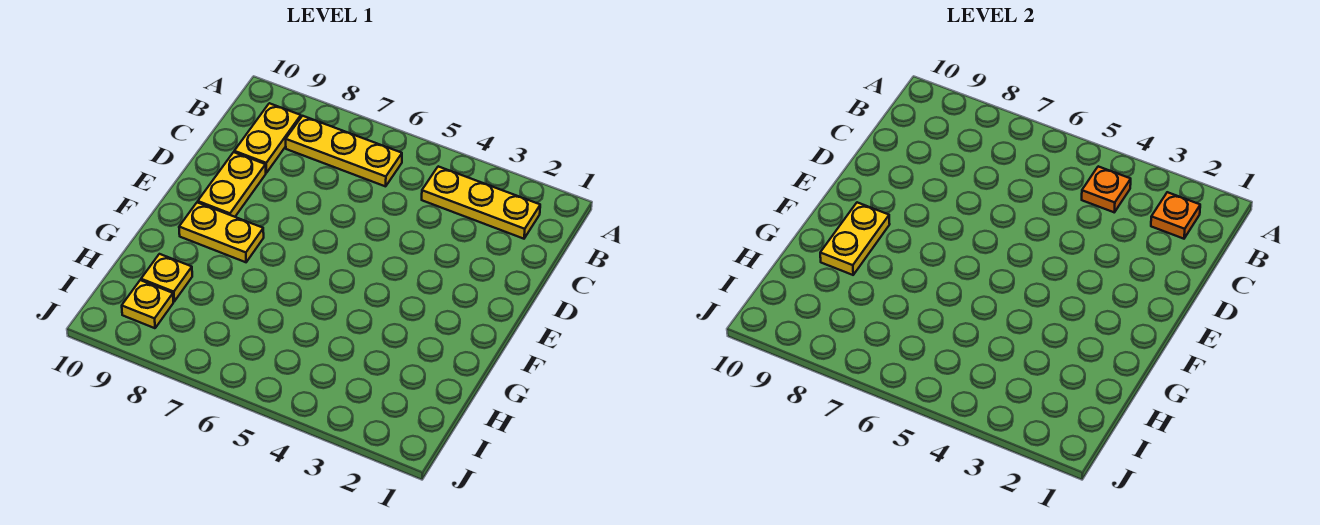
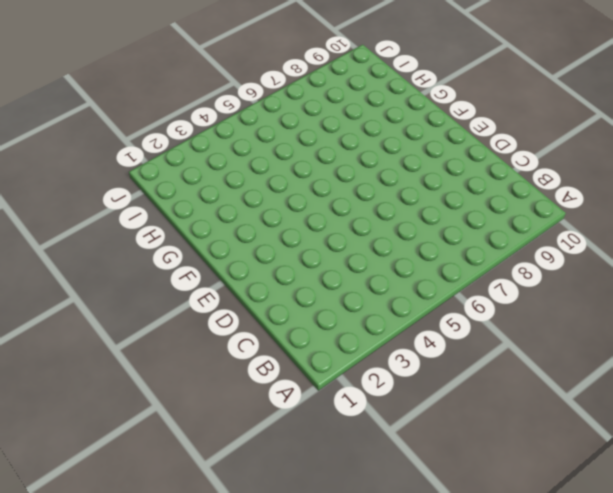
none -> yellow plate B2:B4 level 1
none -> yellow plate B6:B8 level 1

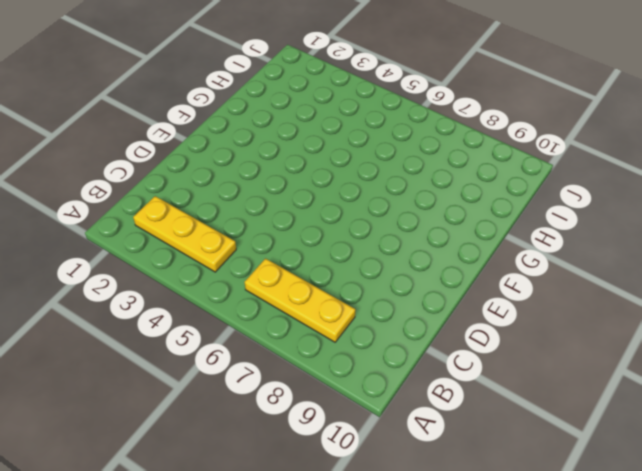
none -> yellow plate B9:C9 level 1
none -> yellow plate D9:E9 level 1

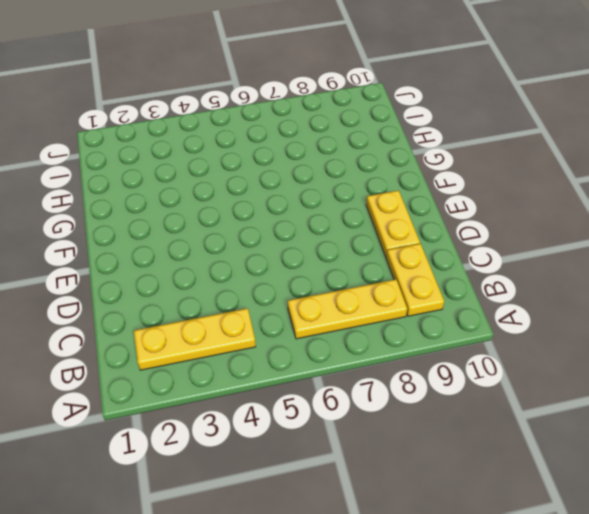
none -> yellow plate F8:F9 level 1
none -> yellow plate H9 level 1

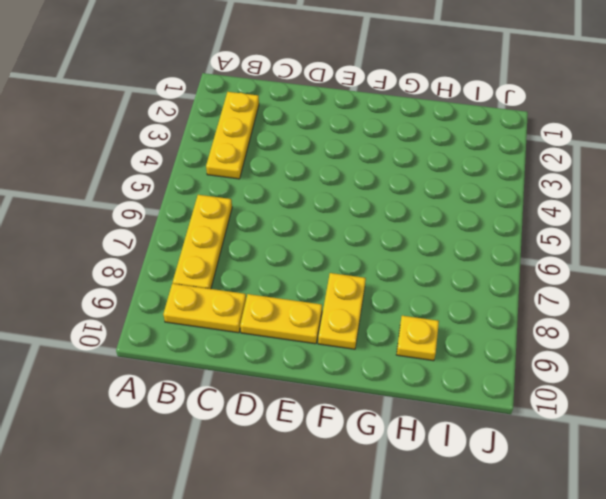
none -> yellow plate I9 level 1
none -> orange plate B2 level 2

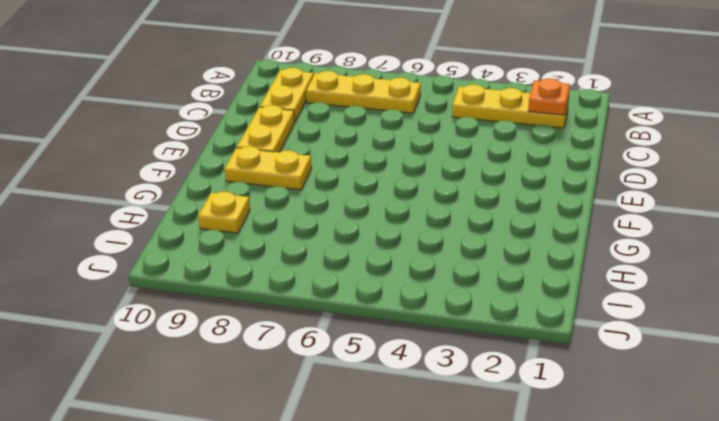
none -> yellow plate I9 level 1
none -> orange plate B4 level 2

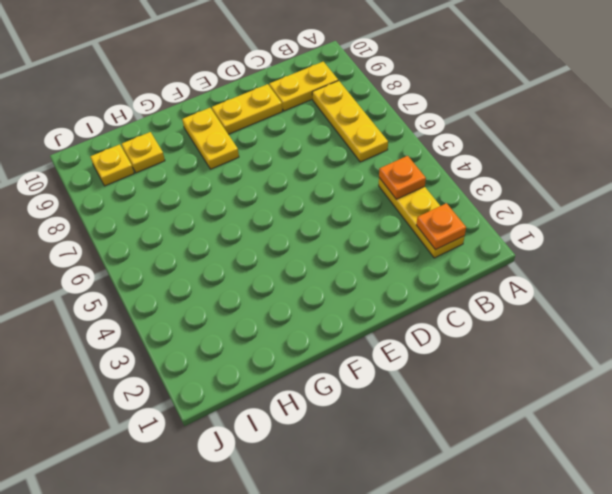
none -> yellow plate F9:G9 level 2

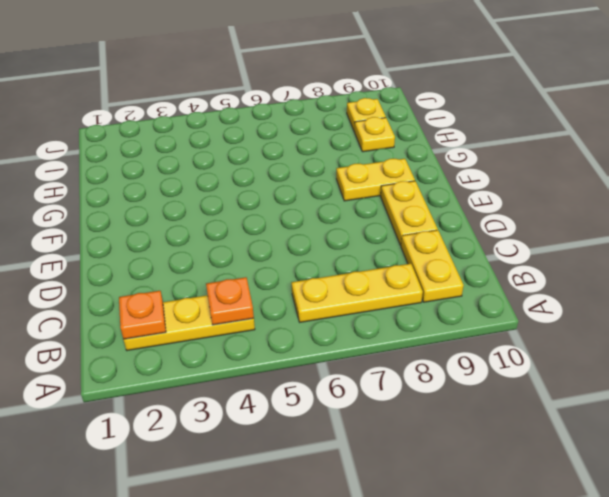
none -> yellow plate F9:G9 level 2

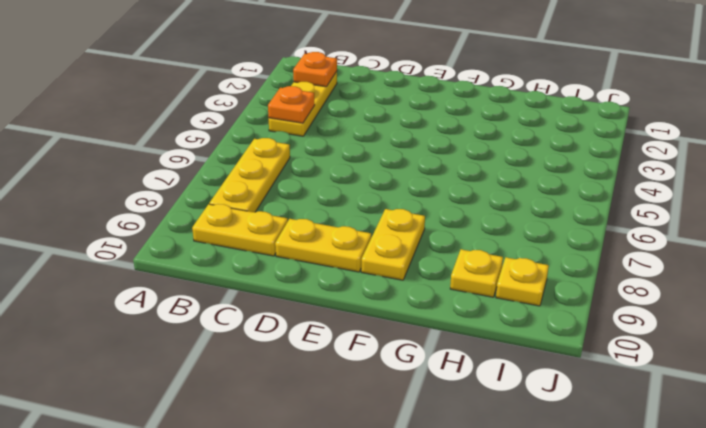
none -> yellow plate F9:G9 level 2

